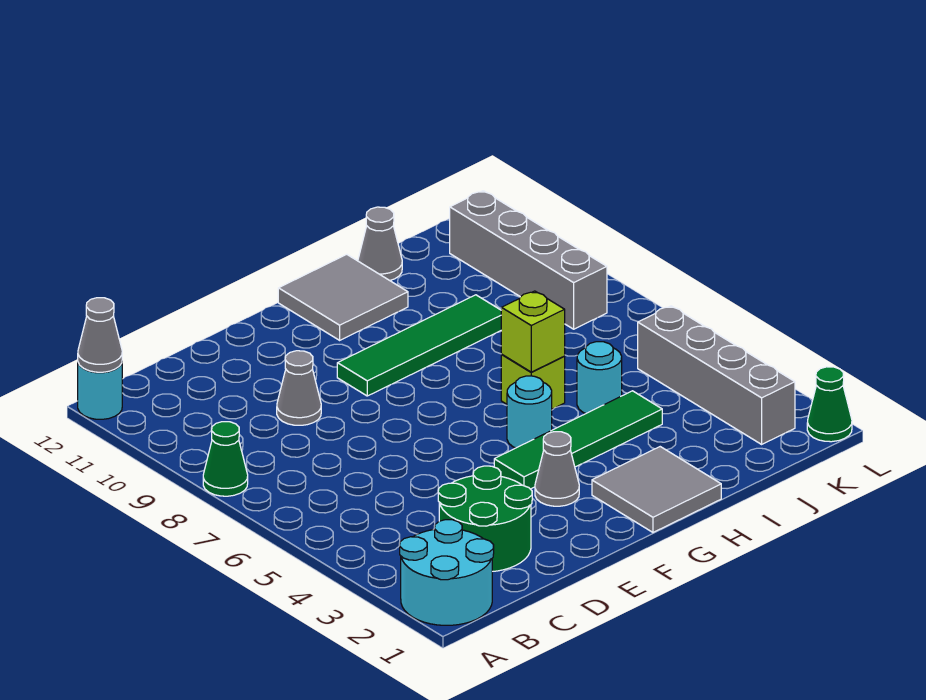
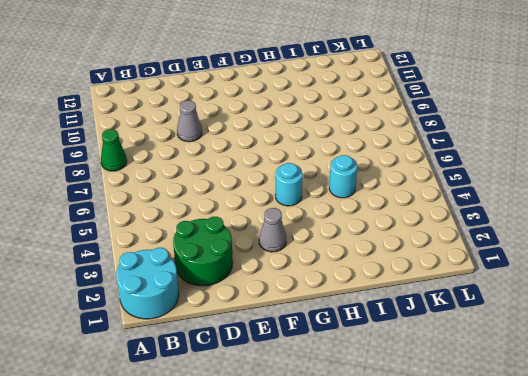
none -> cyan round brick A12 level 1
none -> green tile F4:I4 level 1
none -> green tile F9:I9 level 1

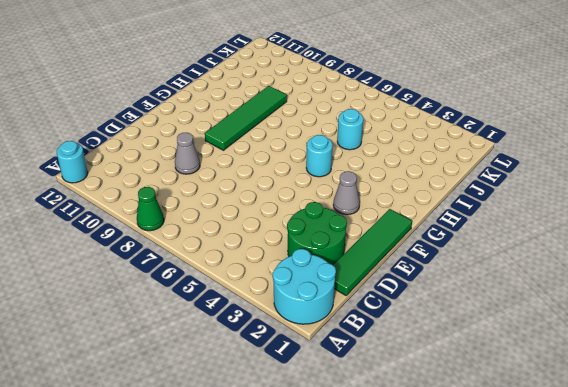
green tile C1:F1 level 1 -> green tile F4:I4 level 1
none -> grey tile G1:H2 level 1
none -> grey tile G11:H12 level 1
none -> lime brick H6 level 1

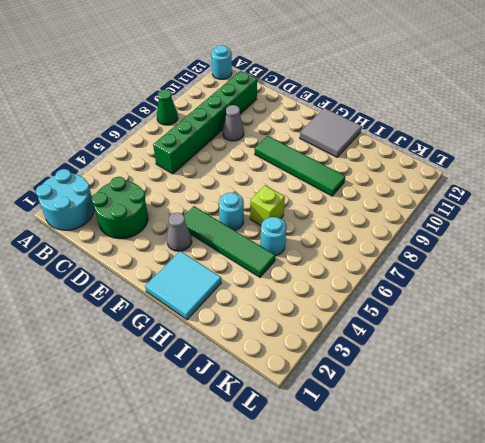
green brick C6:C11 level 1 -> none
cyan tile G1:H2 level 1 -> grey tile G1:H2 level 1
none -> grey cone I12 level 1
none -> grey brick K2:K5 level 1
none -> grey brick K8:K11 level 1

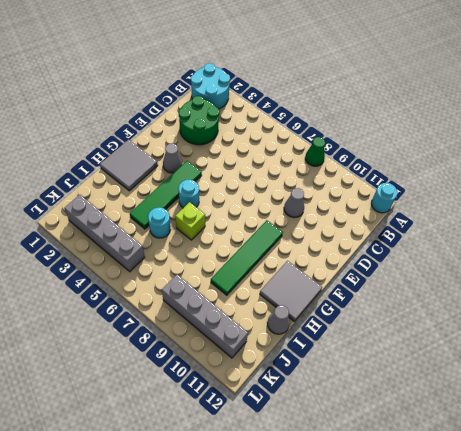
none -> green cone L1 level 1
none -> grey cone A12 level 2
none -> lime brick H6 level 2

